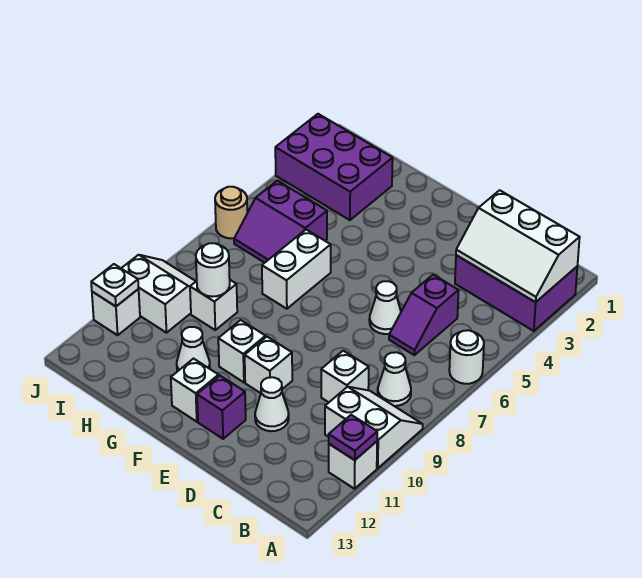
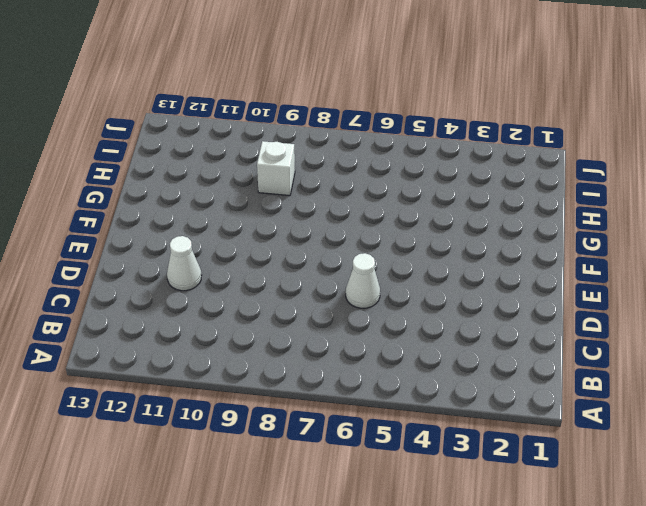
none -> purple brick A2:C3 level 1
none -> white round brick A6 level 1
none -> white slope A9:B10 level 1 top 10

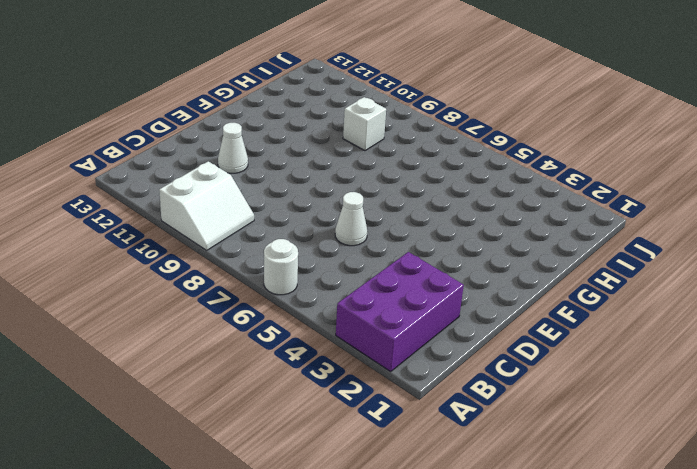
none -> white brick A11 level 1
none -> white cone B8 level 1
none -> purple slope C5:C6 level 1 top 5

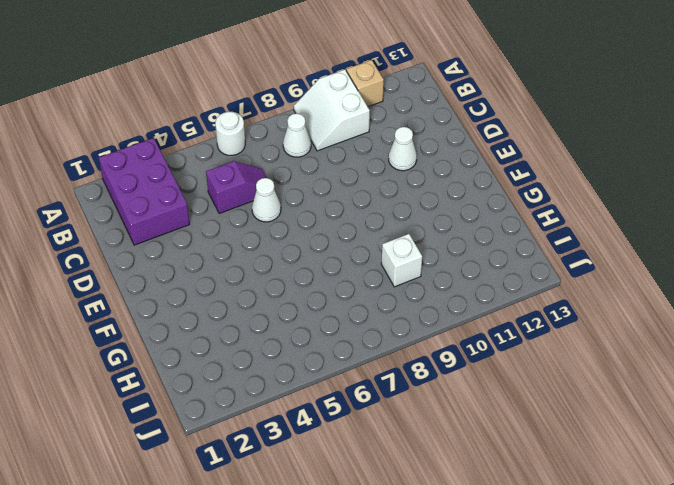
tan brick A11 level 1 -> white brick A11 level 1
none -> white brick C9 level 1
none -> white brick E10 level 1
none -> purple brick E12 level 1

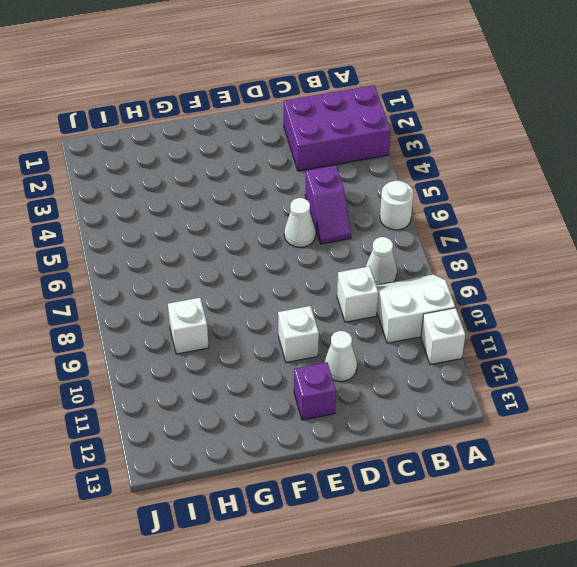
none -> white brick F10 level 1
none -> white brick F12 level 1
none -> white brick G6:G7 level 1

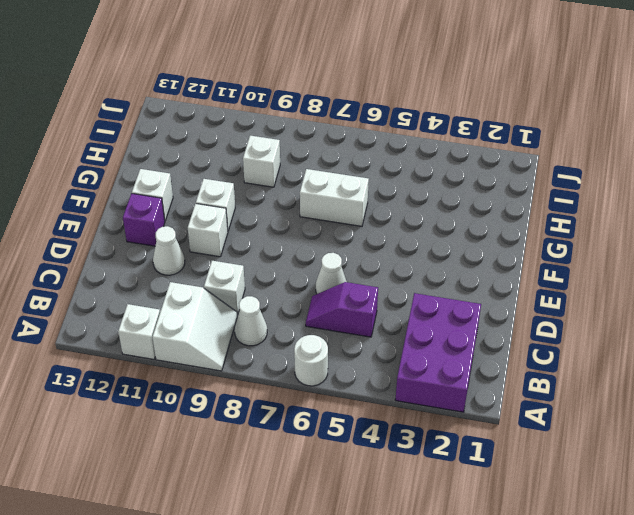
none -> white cone G11 level 1
none -> purple brick H2:J3 level 1
none -> purple slope H5:I6 level 1 top 5

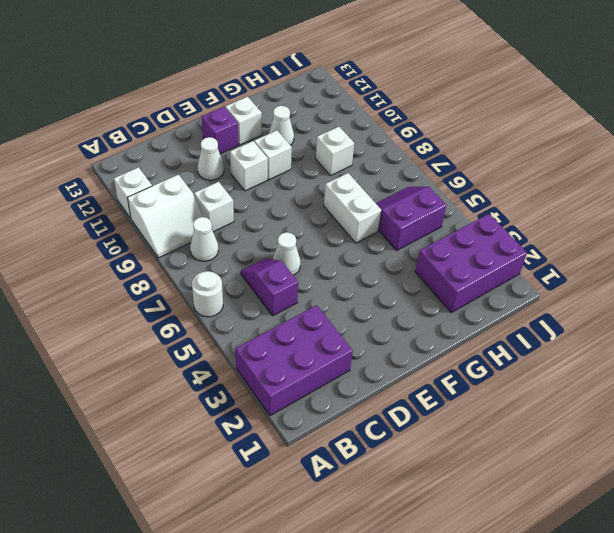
none -> white slope I9:J10 level 1 top 10
none -> tan round brick J6 level 1
none -> white brick J11 level 1

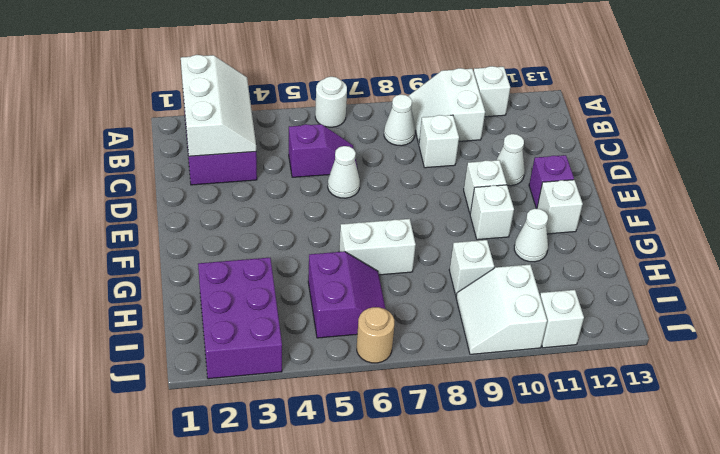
none -> purple plate A11 level 2
none -> white round brick H9 level 2
none -> white plate J11 level 2

